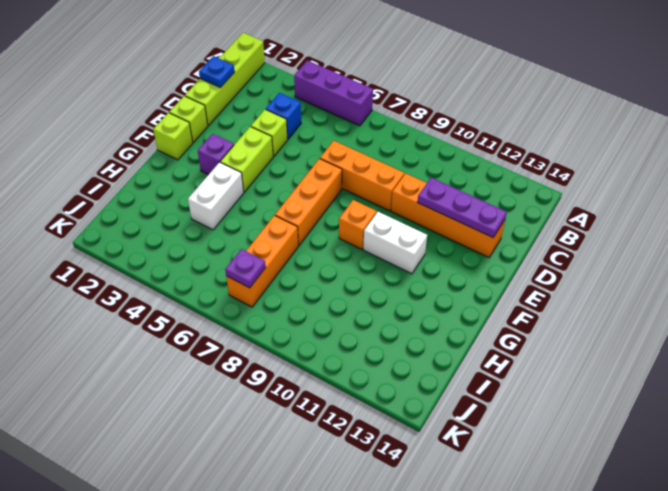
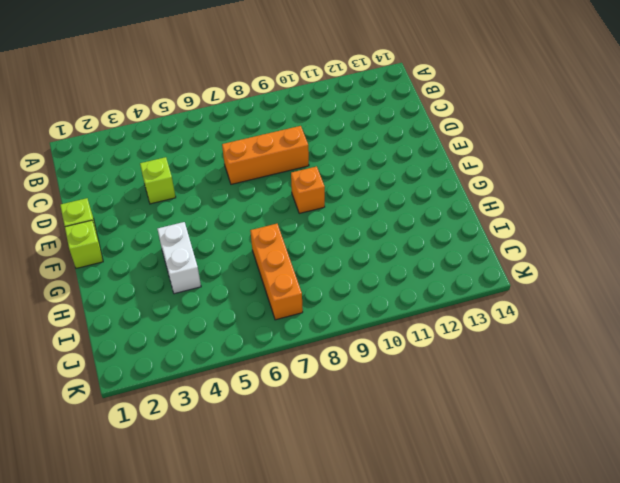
none -> lime brick A1:D1 level 1
none -> purple brick A4:A6 level 1
none -> blue brick C4 level 1

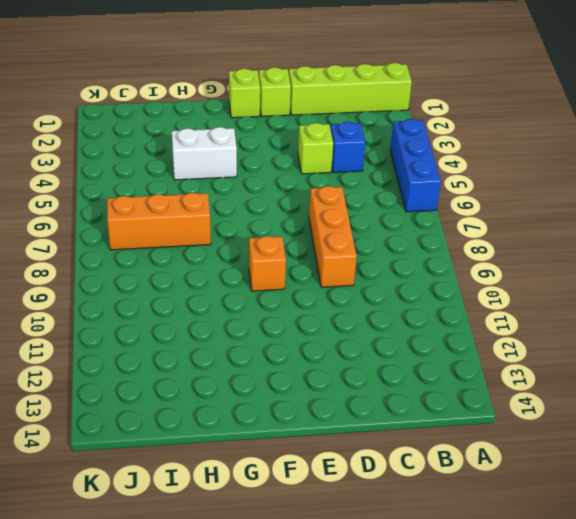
blue brick A4:A6 level 1 -> purple brick A4:A6 level 1
none -> orange brick D10:D13 level 1
none -> lime brick E4:F4 level 1
none -> orange brick E7:G7 level 1

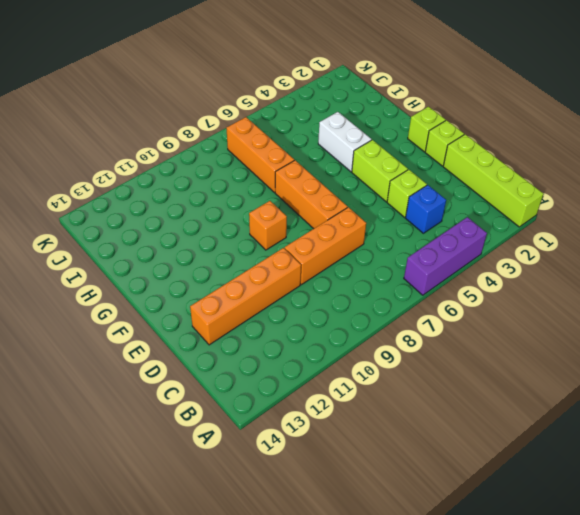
none -> purple brick F3 level 1
none -> white brick F10:F11 level 1
none -> blue plate C1 level 2

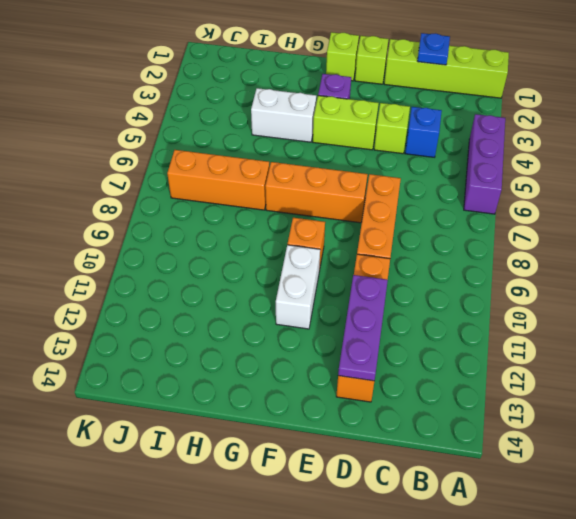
none -> purple plate J7 level 2

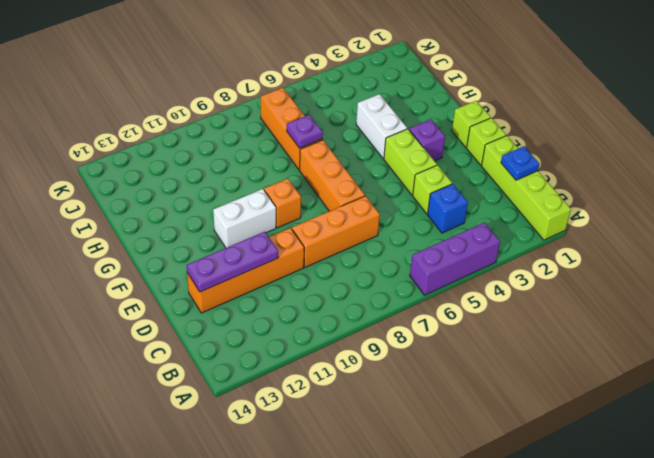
purple plate H7 level 2 -> purple plate J7 level 2

